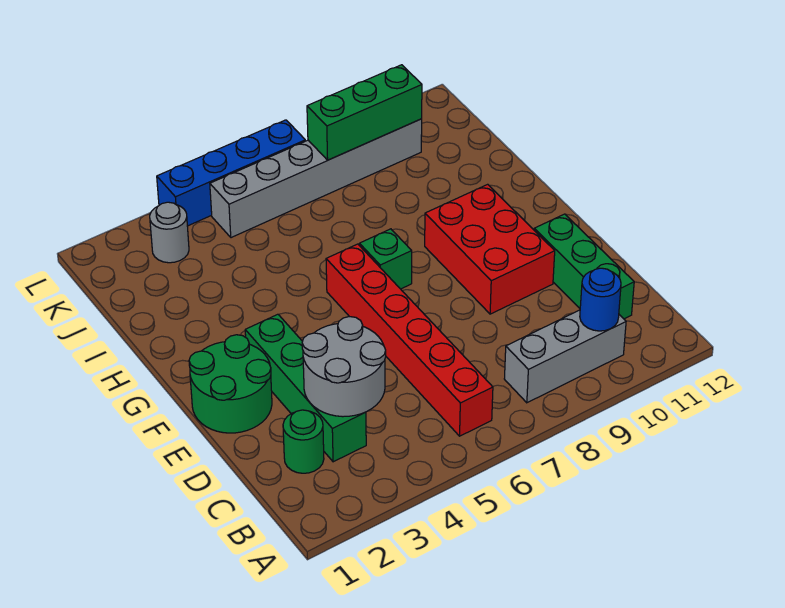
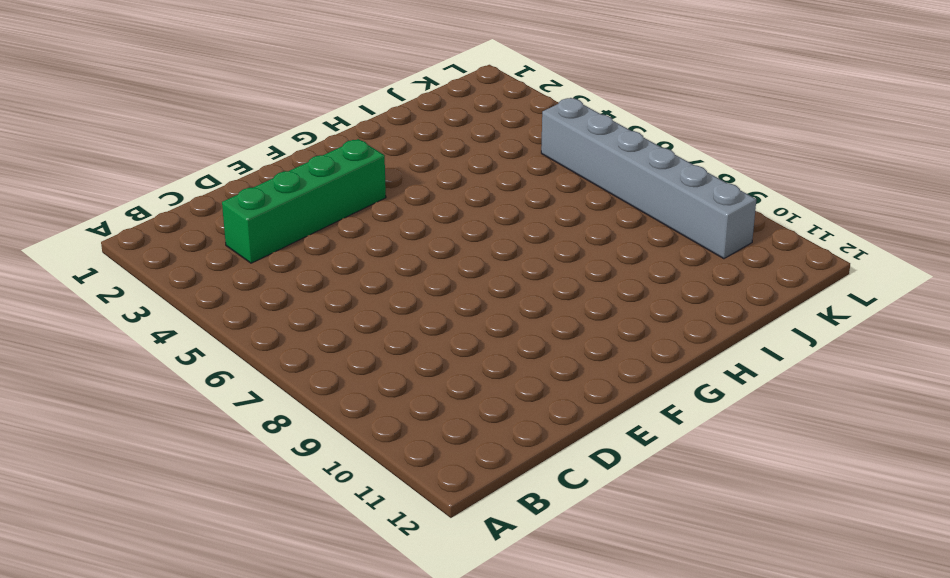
none -> red brick B6:G6 level 1
none -> grey brick B8:B10 level 1
none -> green round brick C2 level 1

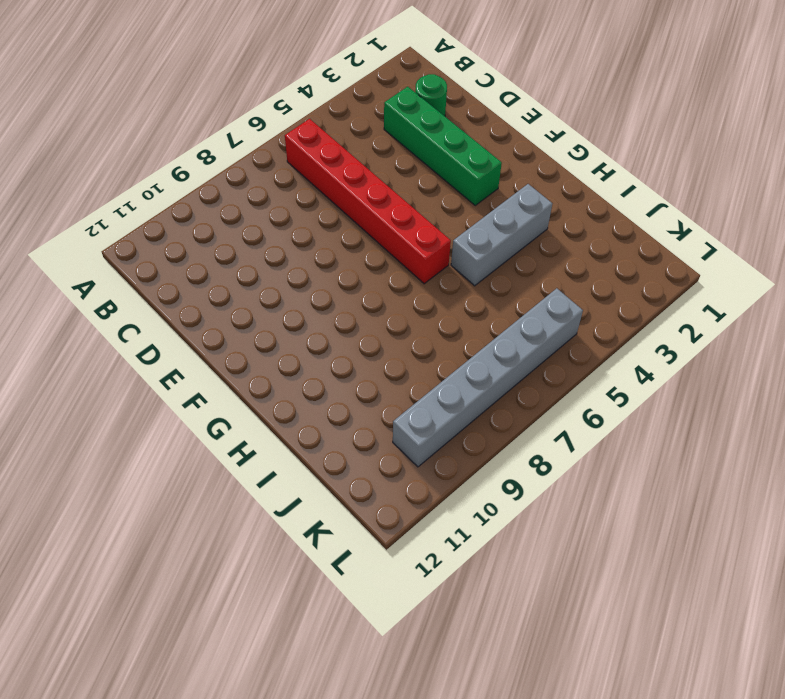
grey brick H3:H5 level 1 -> grey brick B8:B10 level 1
none -> green brick C11:E11 level 1
none -> green round brick E1:F2 level 1
none -> red brick E9:G10 level 1

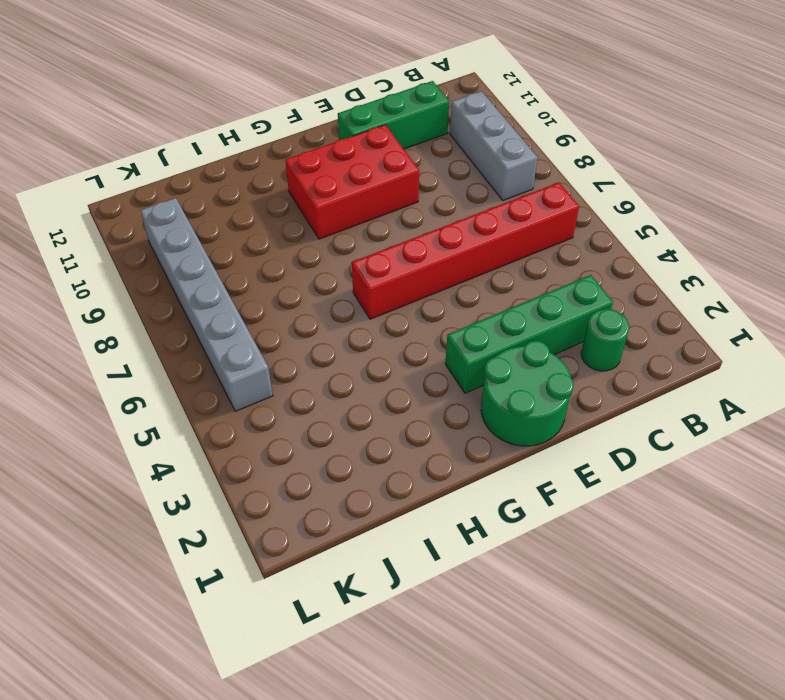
none -> green brick G7 level 1
none -> grey round brick K3 level 1
none -> blue brick L4:L7 level 1

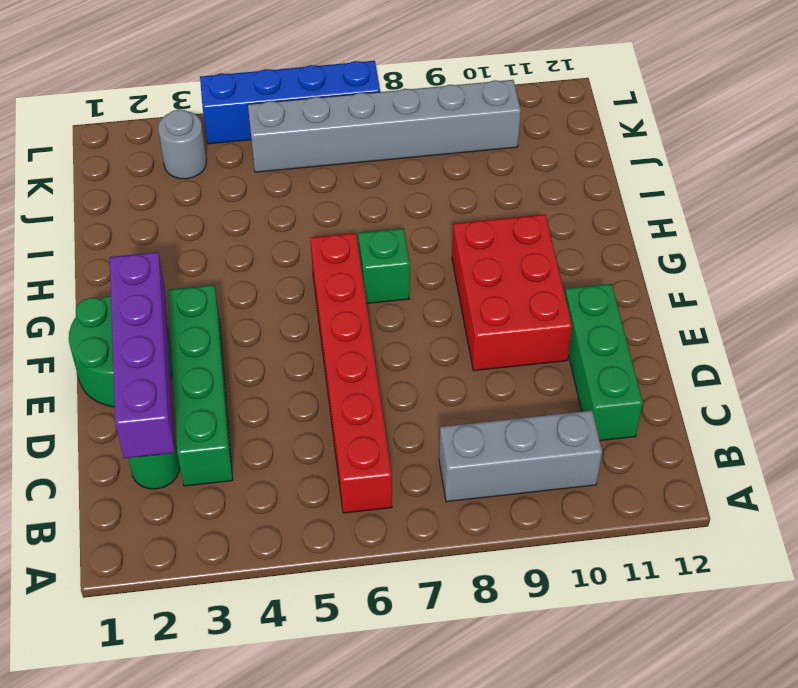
purple brick C2:F2 level 2 -> none
none -> blue round brick B10 level 2
none -> grey round brick C3:D4 level 2
none -> green brick K8:K10 level 2

